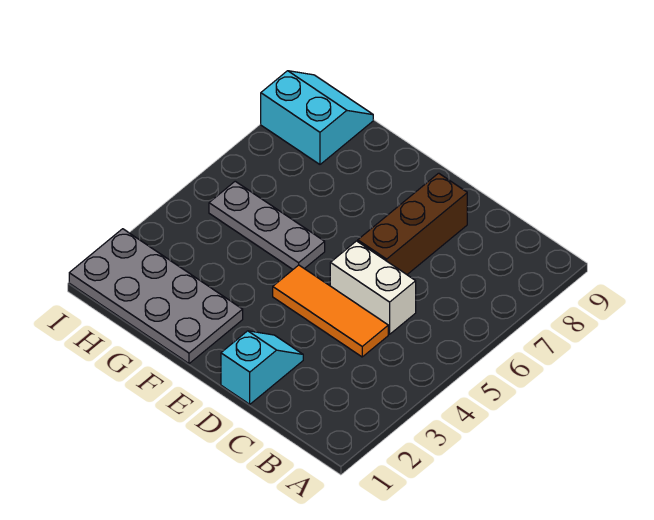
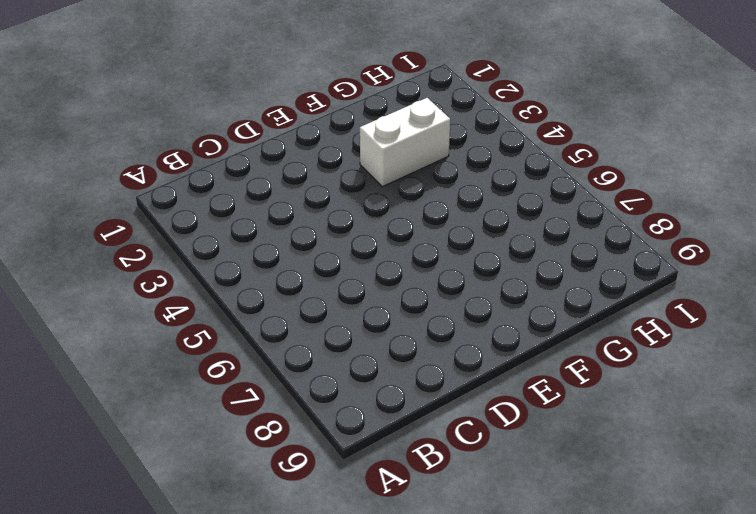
white brick F3:G3 level 1 -> white brick C5:D5 level 1
none -> orange tile C4:E4 level 1
none -> cyan slope D1:D2 level 1 top 1

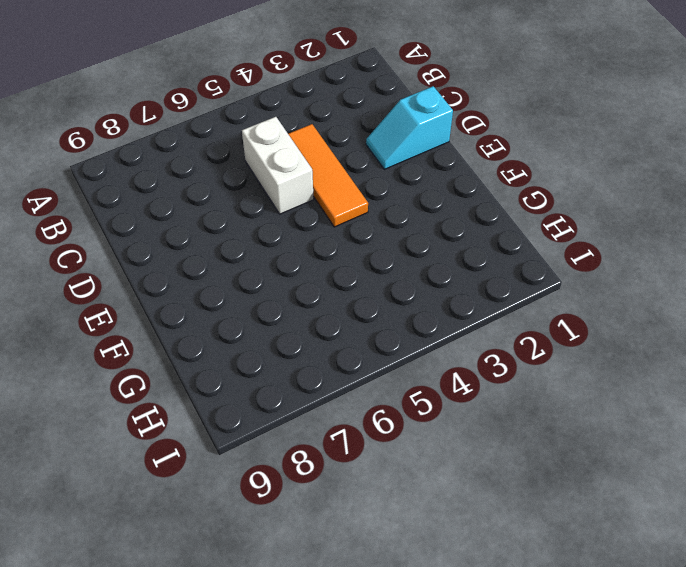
none -> brown brick D6:D8 level 1
none -> grey plate F1:I2 level 1

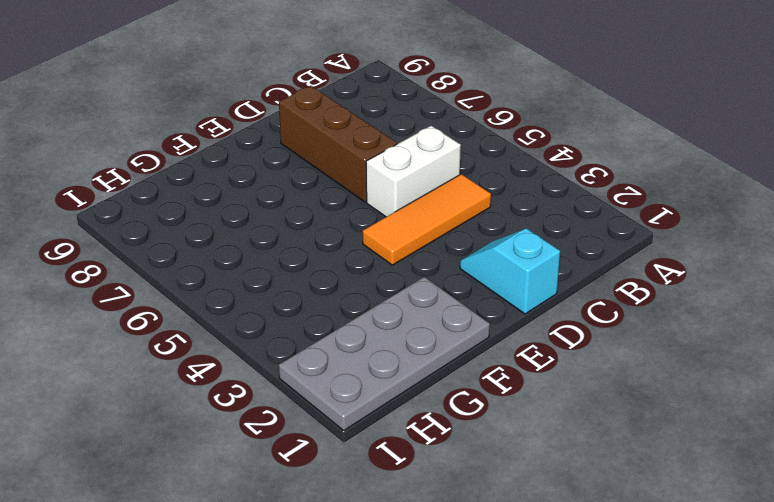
none -> grey plate F5:H5 level 1
none -> cyan slope H8:I9 level 1 top 8

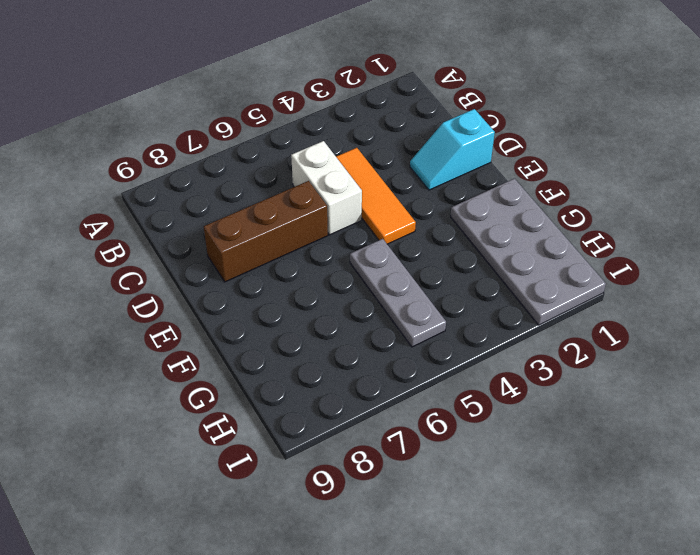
none -> cyan slope H8:I9 level 1 top 8

